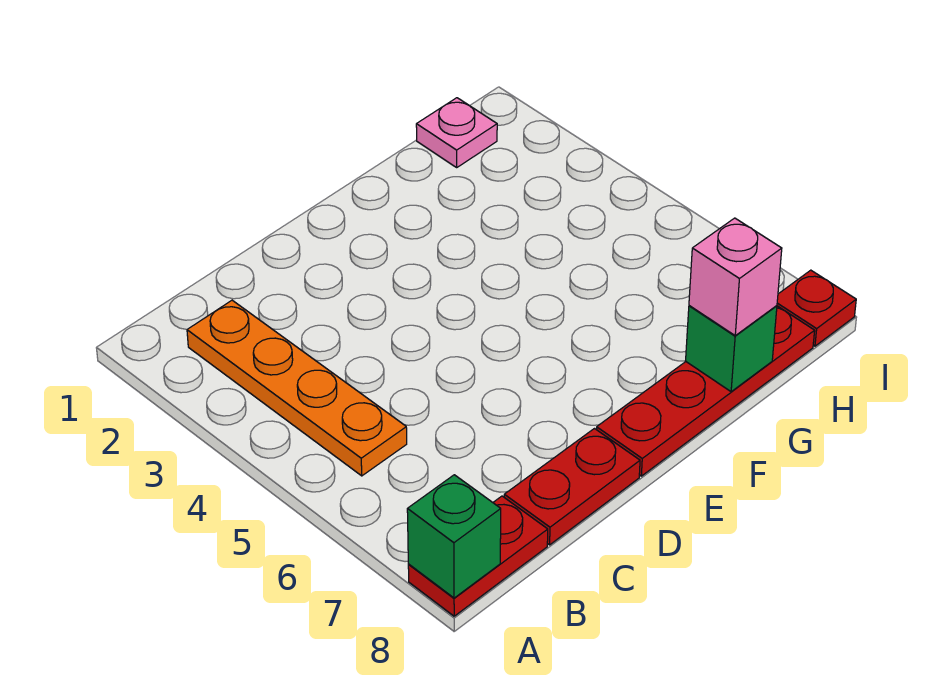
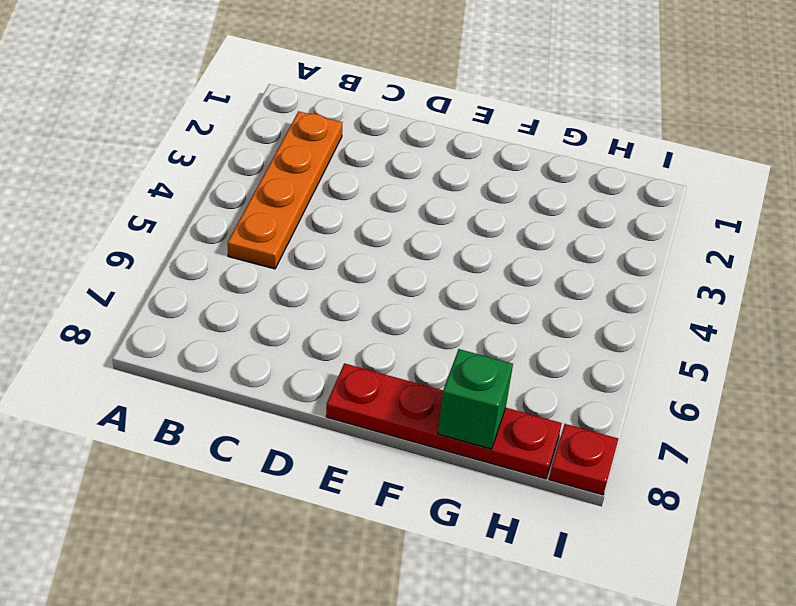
none -> red plate A8:B8 level 1
none -> red plate C8:D8 level 1

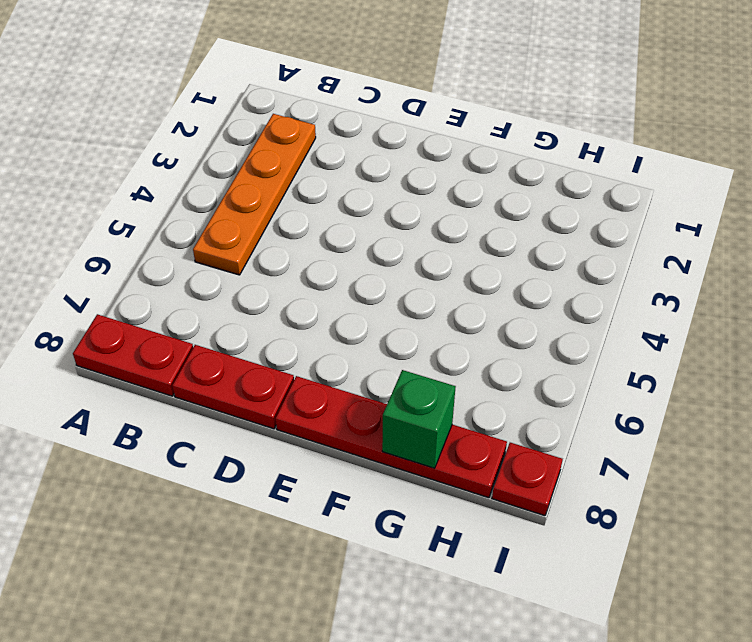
none -> pink plate H1 level 1
none -> green brick A8 level 2

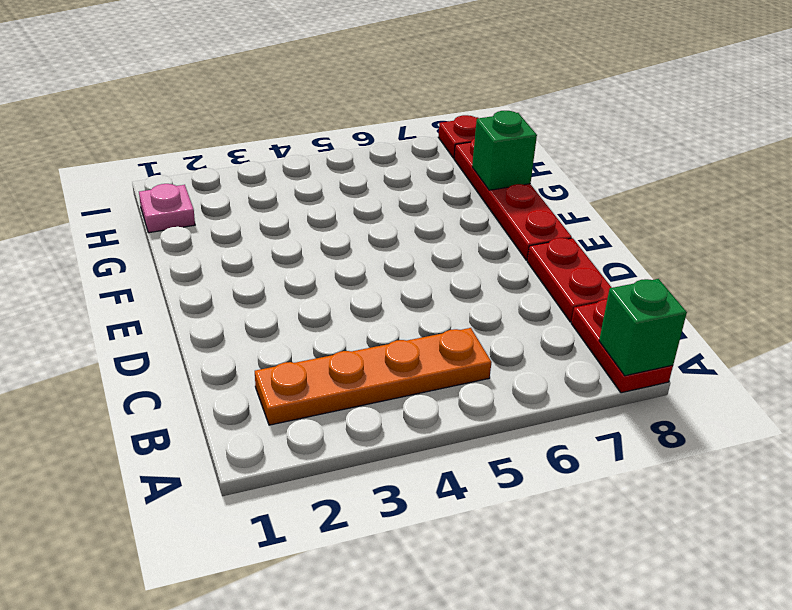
none -> pink brick G8 level 3

